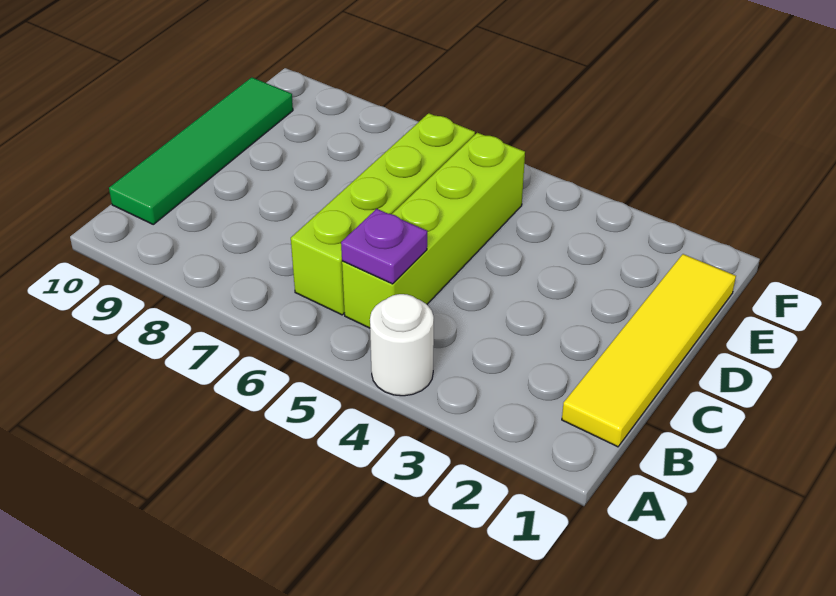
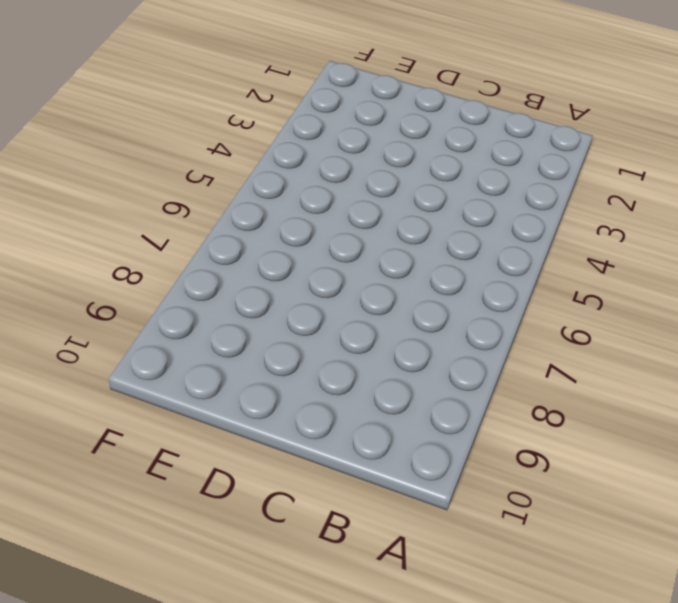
none -> white round brick A4 level 1
none -> yellow tile B1:E1 level 1

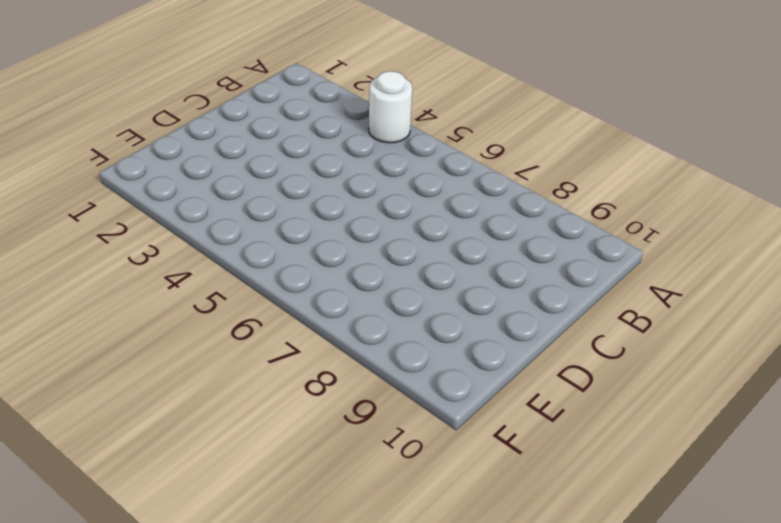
none -> yellow tile B1:E1 level 1
none -> lime brick B5:E5 level 1

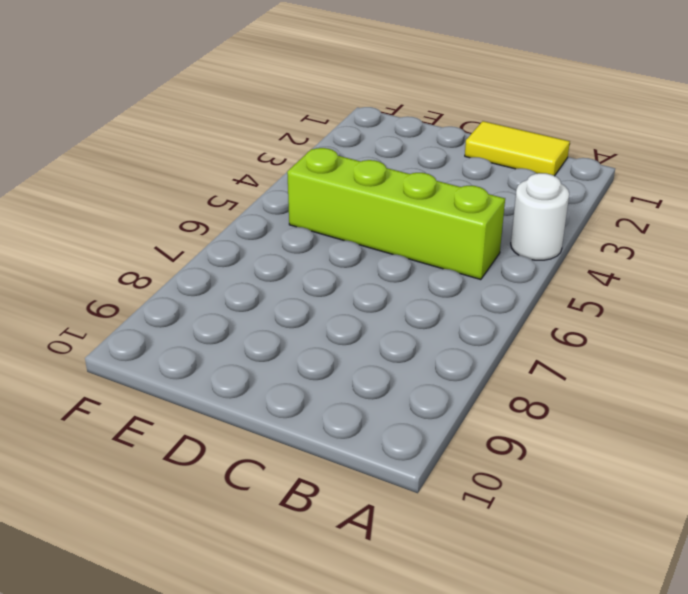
yellow tile B1:C1 level 1 -> yellow tile B1:E1 level 1
none -> lime brick B6:E6 level 1
none -> green tile B10:E10 level 1

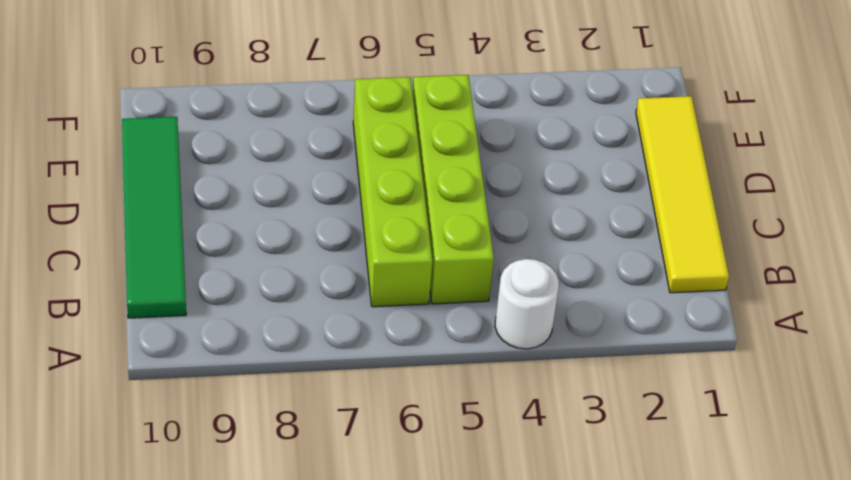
none -> purple plate B5 level 2

